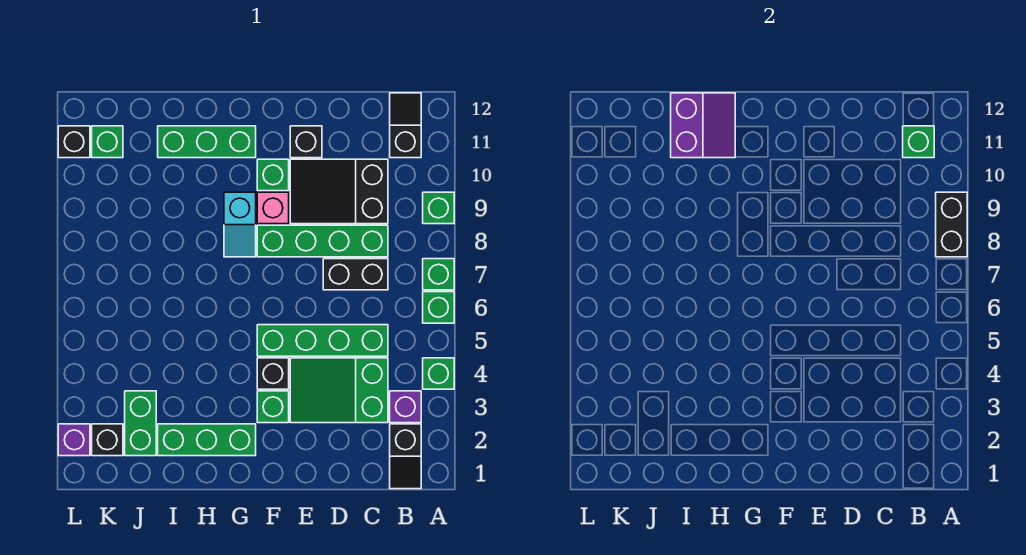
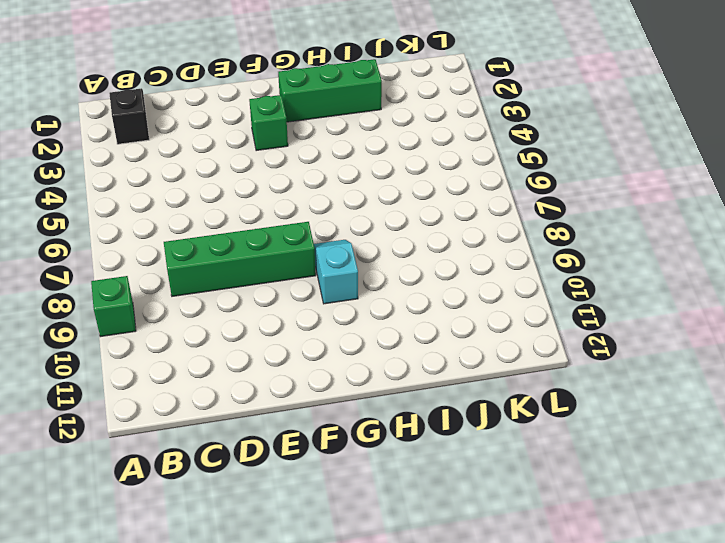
none -> green brick A4 level 1
none -> green brick A6 level 1
none -> green brick A7 level 1

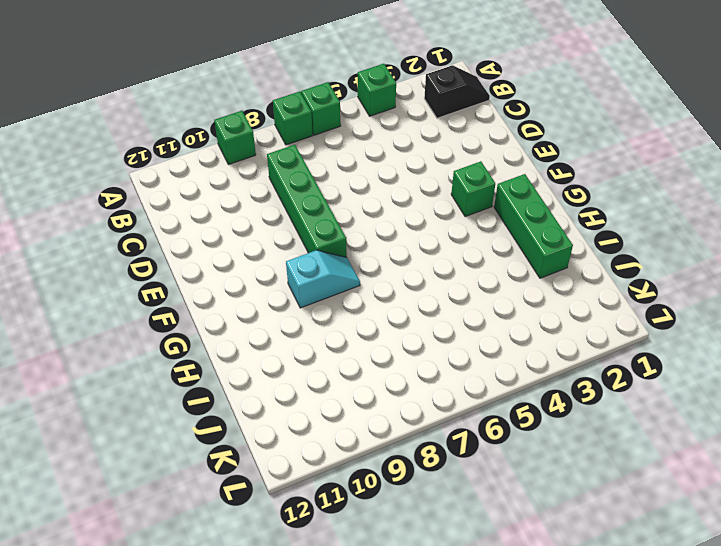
none -> purple brick B3 level 1
none -> black slope B11:B12 level 1 top 11
none -> green slope C3:E4 level 1 top C

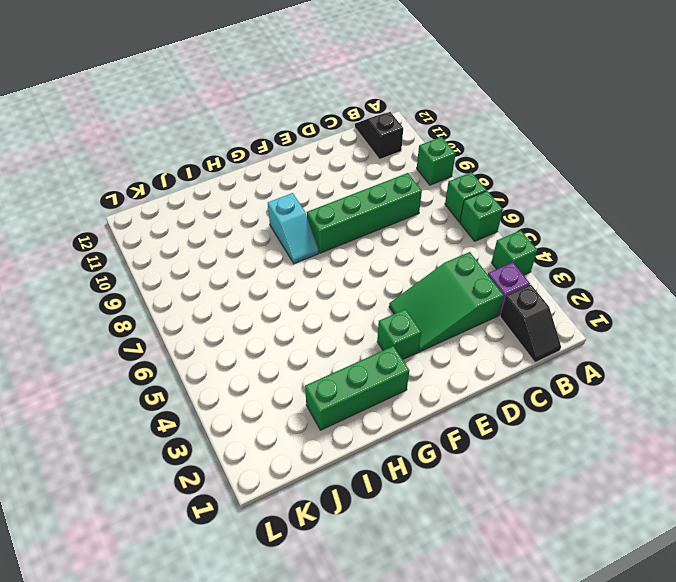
none -> green brick C5:F5 level 1
none -> black brick C7:D7 level 1
none -> black slope C9:E10 level 1 top C

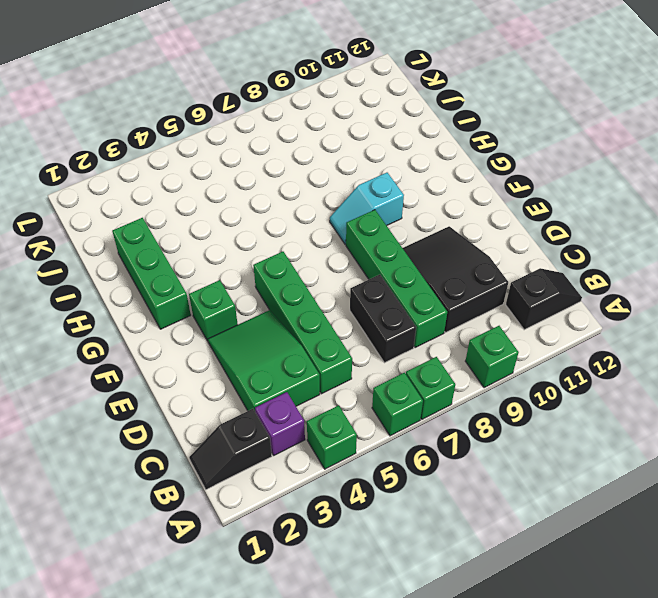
none -> black brick E11 level 1
none -> black brick F4 level 1
none -> pink brick F9 level 1

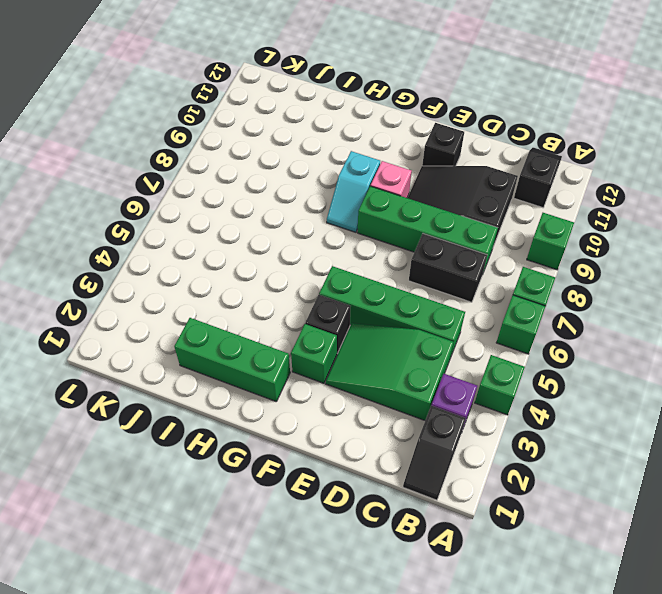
none -> green brick F10 level 1
none -> green brick G11:I11 level 1
none -> green brick J2:J3 level 1

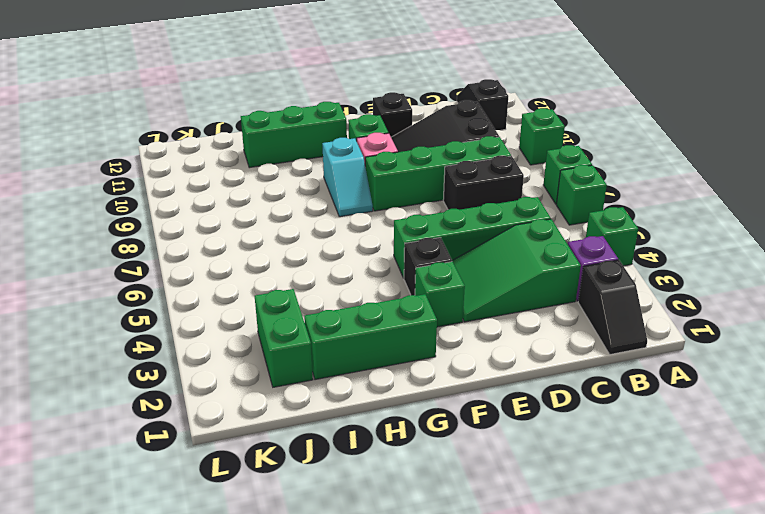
none -> black brick K2 level 1
none -> green brick K11 level 1
none -> purple brick L2 level 1

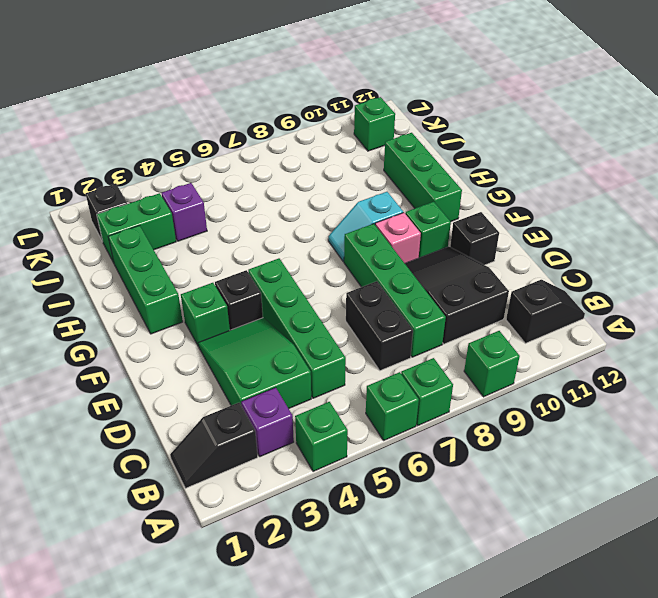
purple brick J4 level 1 -> purple brick L2 level 1
none -> black brick L11 level 1
none -> black brick A8:A9 level 2
none -> green brick B11 level 2

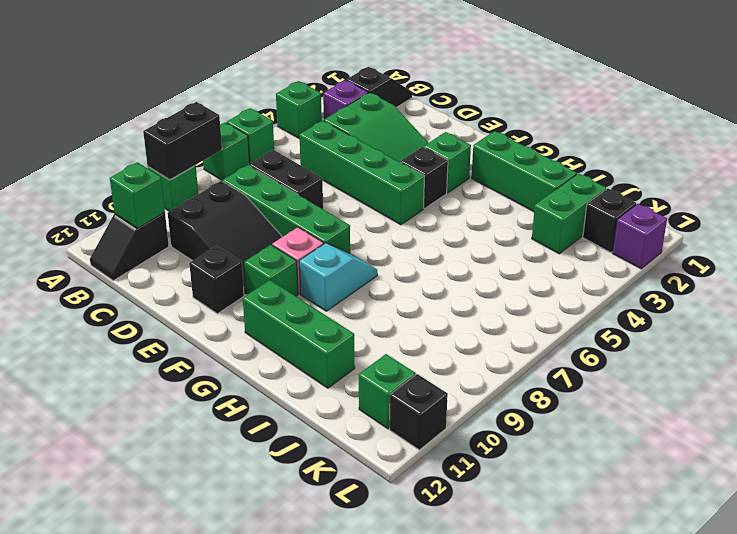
none -> purple slope H11:I12 level 2 top I

